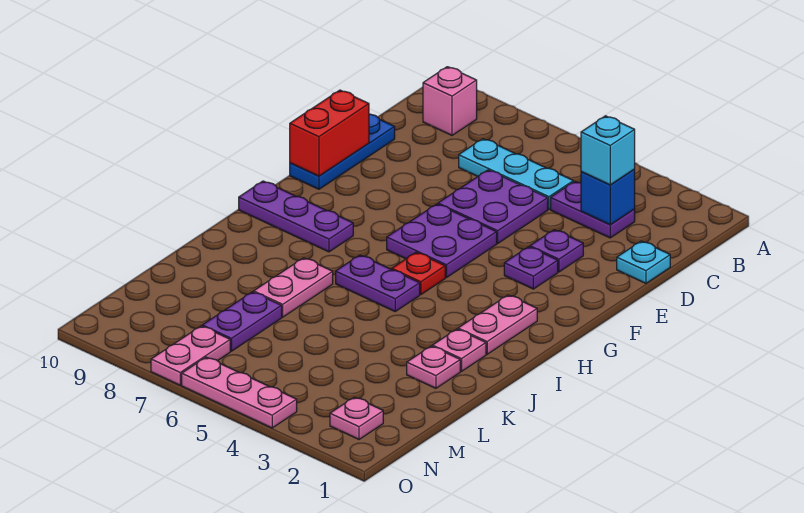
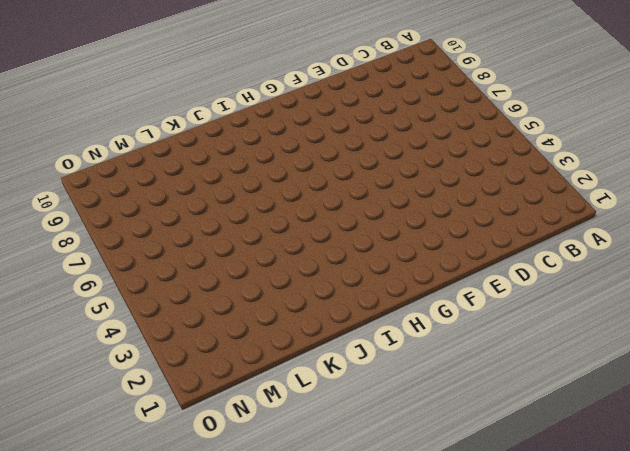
none -> pink brick B9 level 1
none -> purple plate C3:C4 level 1
none -> cyan plate C5:C7 level 1

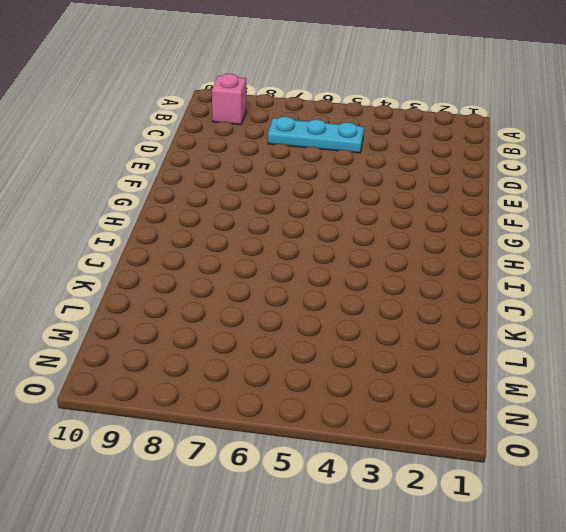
none -> purple plate C3:C4 level 1
none -> cyan plate D1 level 1
none -> purple plate D5:E6 level 1

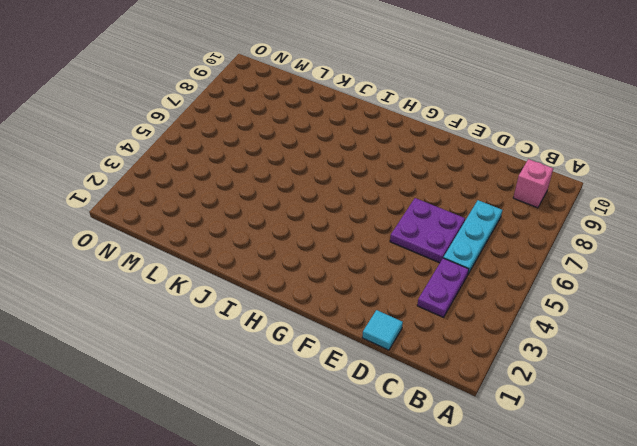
cyan tile D1 level 1 -> cyan plate D1 level 1
none -> blue plate D10:F10 level 1
none -> purple plate E3 level 1
none -> purple plate F3 level 1

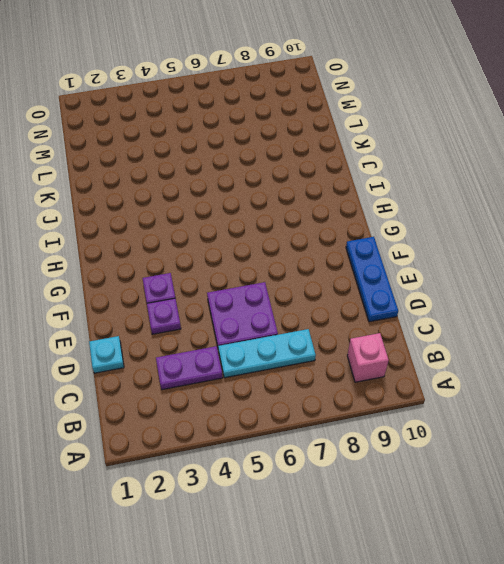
none -> purple plate F5:G6 level 1
none -> pink plate H2:I2 level 1
none -> red plate H5 level 1

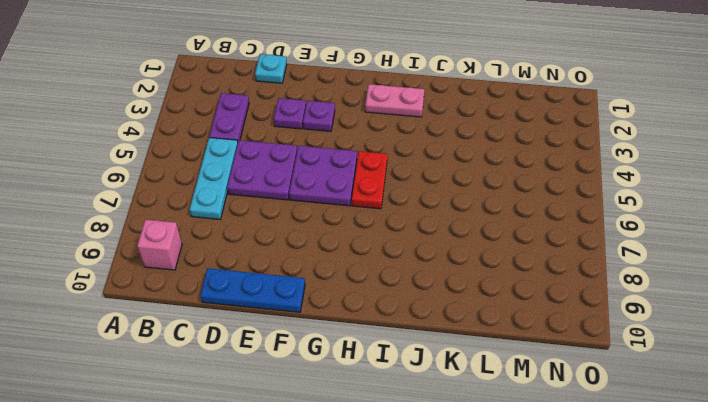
red plate H5:H6 level 1 -> red plate H5 level 1
none -> purple plate H8:H10 level 1
none -> purple plate I5:I6 level 1
none -> pink plate J2 level 1

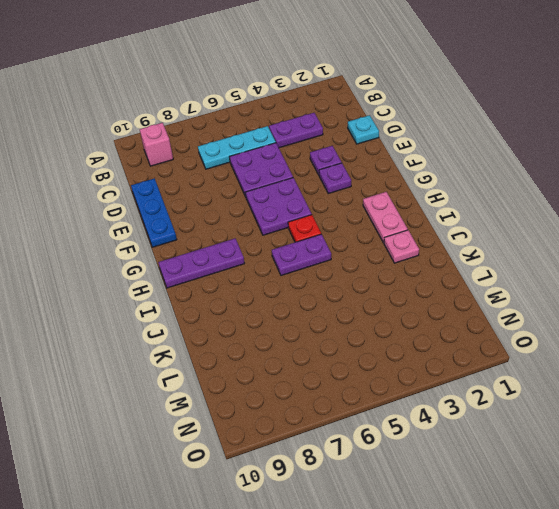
none -> pink plate J7:K7 level 1
none -> pink plate K2 level 1
none -> purple plate L7:M7 level 1

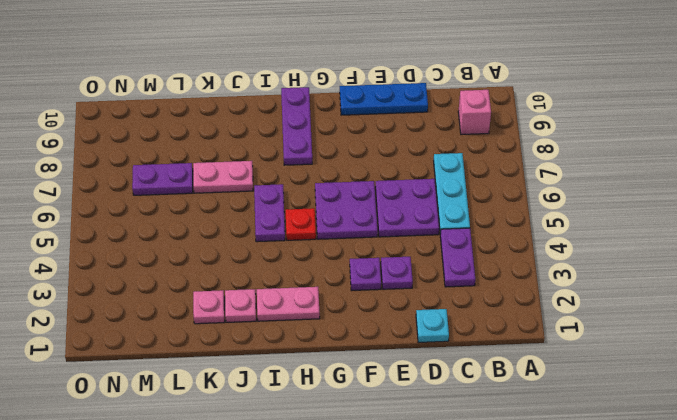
none -> pink plate N2 level 1
none -> pink plate N7:O7 level 1
none -> pink plate O4:O6 level 1

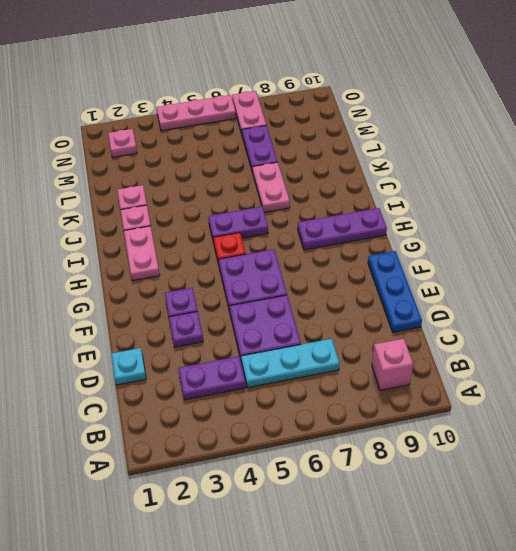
none -> blue brick C3 level 2
none -> red brick E10:F10 level 2
none -> cyan brick C3 level 3

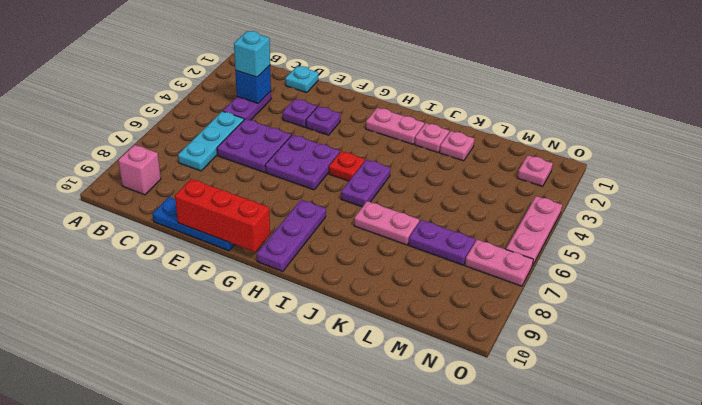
red brick E10:G10 level 2 -> red brick E10:F10 level 2

